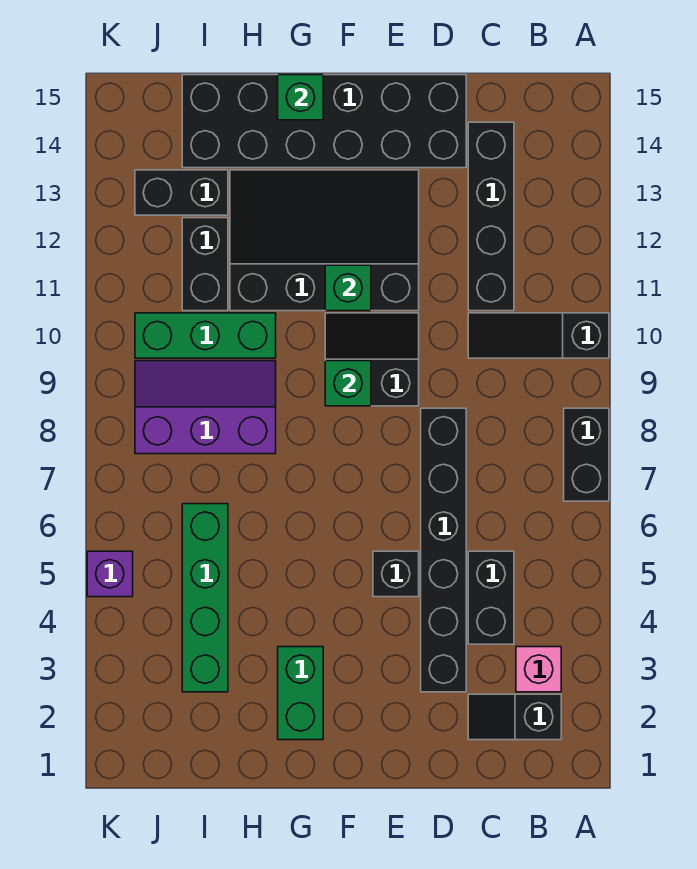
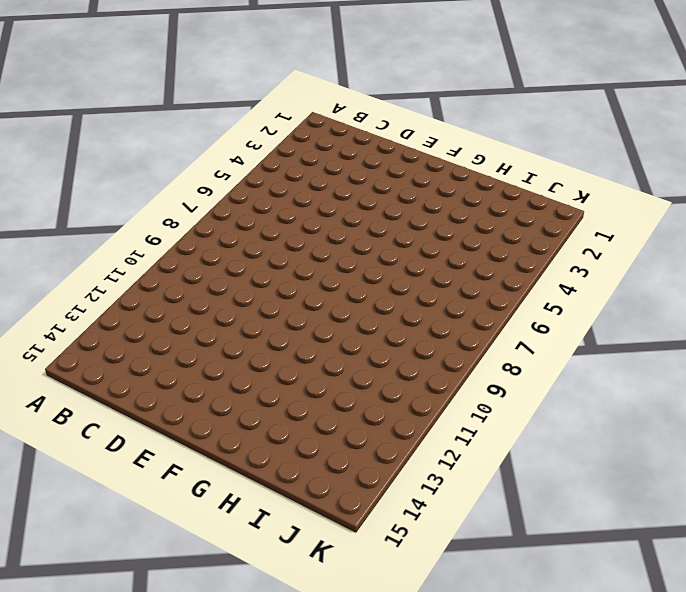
none -> black brick A7:A8 level 1
none -> black slope A10:C10 level 1 top A
none -> black slope B2:C2 level 1 top B

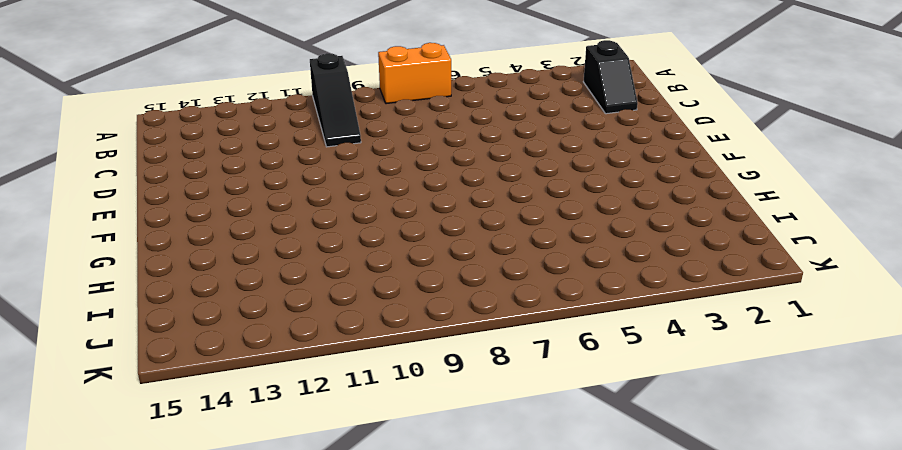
orange brick A7:A8 level 1 -> black brick A7:A8 level 1
none -> pink brick B3 level 1
none -> black brick C4:C5 level 1
none -> black brick C11:C14 level 1

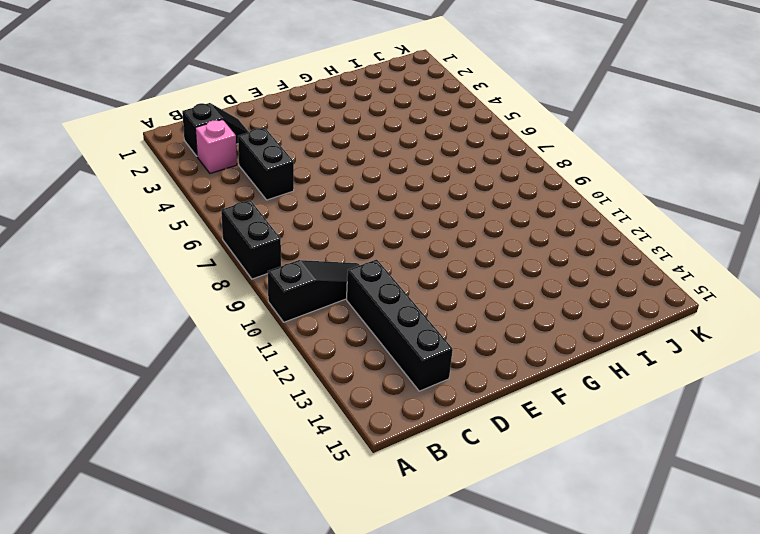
none -> black brick D3:D8 level 1
none -> black brick D14:I15 level 1
none -> black brick E5 level 1

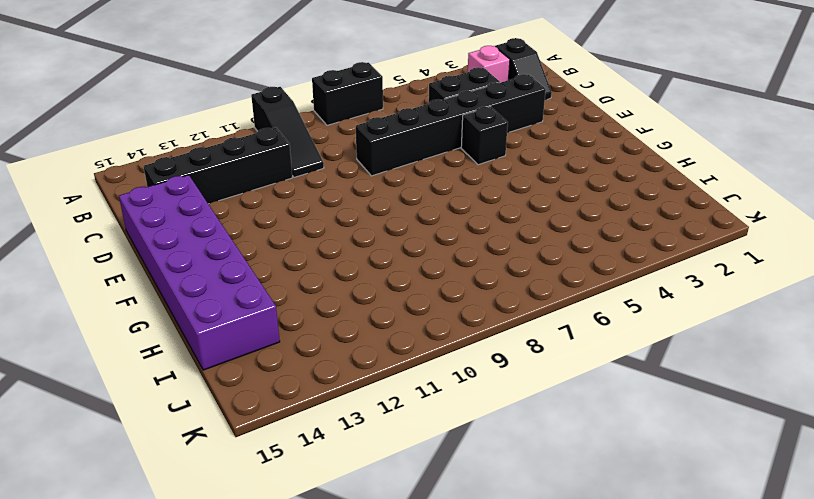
purple brick D14:I15 level 1 -> black brick D14:I15 level 1
none -> black slope E9:F10 level 1 top 9
none -> black slope E11:H13 level 1 top 11
none -> green brick G2:G3 level 1

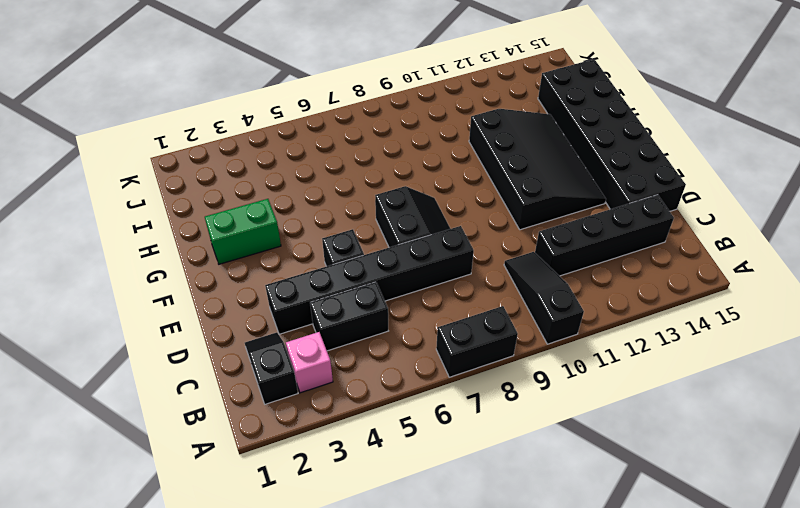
black slope E7:F8 level 1 top 7 -> black slope E9:F10 level 1 top 9
none -> purple slope H8:J9 level 1 top 8
none -> green brick H10:J10 level 1
none -> green brick I3:I6 level 1

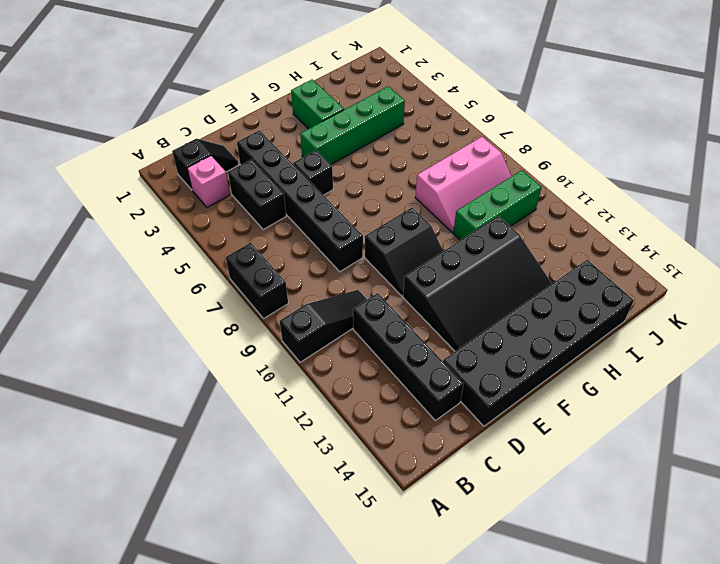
green brick F4:I4 level 1 -> green brick I3:I6 level 1
pink slope H8:J9 level 1 top 8 -> purple slope H8:J9 level 1 top 8
none -> black brick I11:I12 level 1
none -> black brick I13:J13 level 1
none -> purple brick K5 level 1

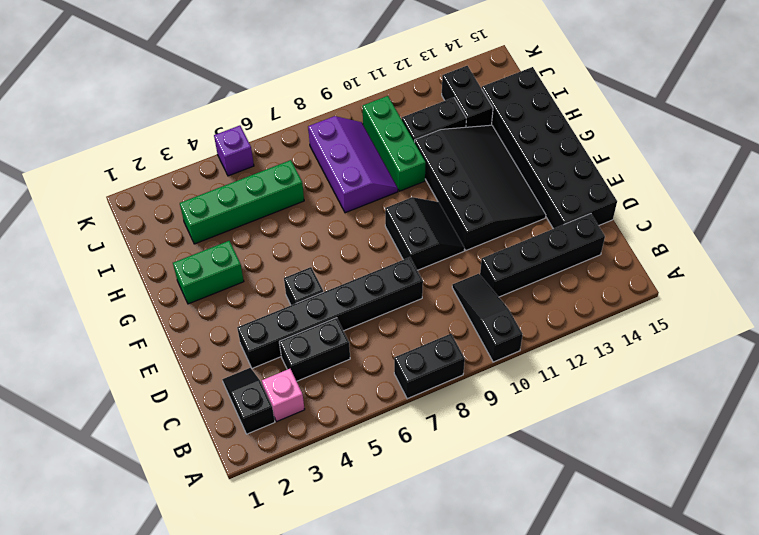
none -> green brick F9 level 2
none -> green brick F11 level 2
none -> green brick G15 level 2

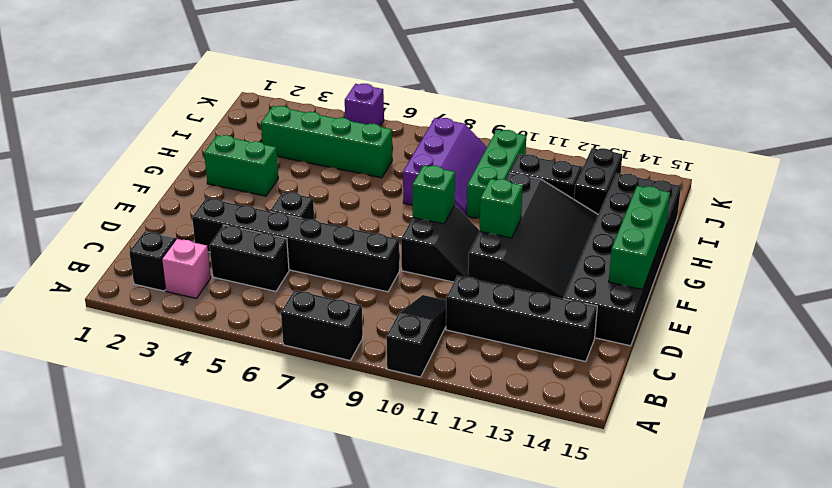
green brick E15:G15 level 2 -> green brick G15 level 2

